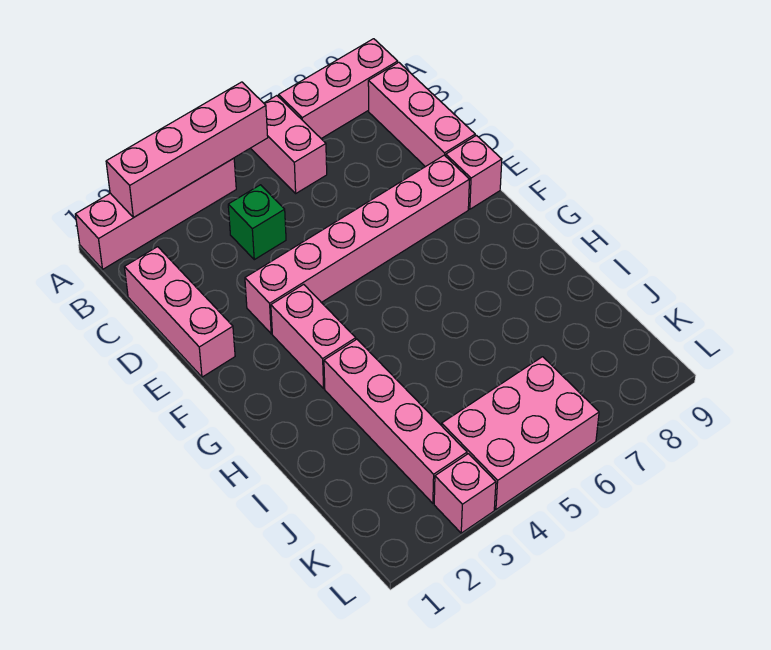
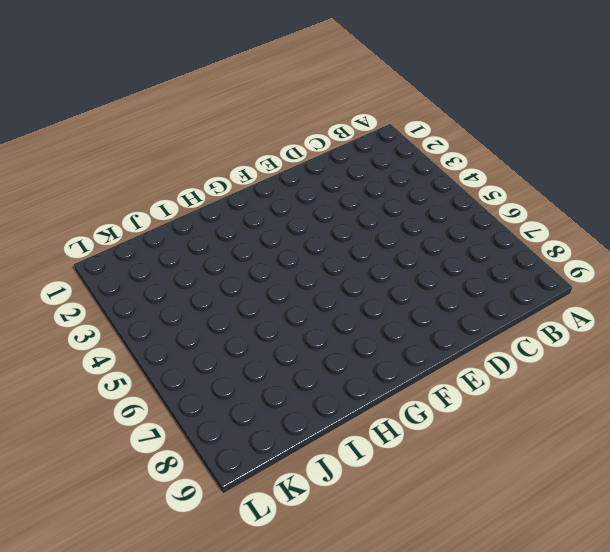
none -> pink brick A1:A4 level 1
none -> pink brick A6:B6 level 1
none -> pink brick A7:A9 level 1

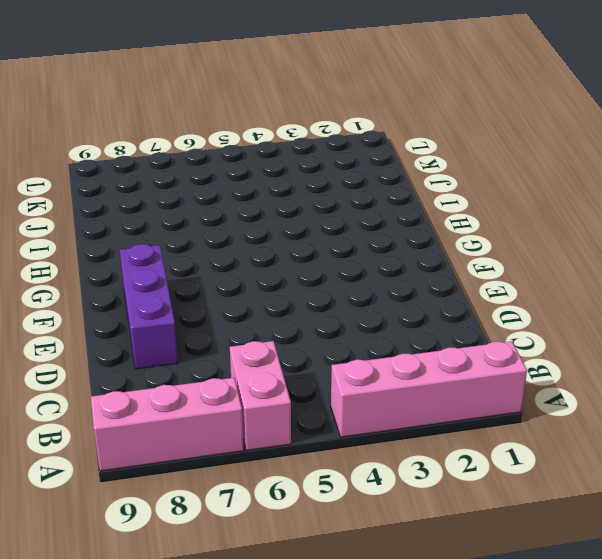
purple brick D8:F8 level 1 -> pink brick E3:E8 level 1
none -> pink brick B9:D9 level 1
none -> pink brick C1:E1 level 1
none -> green brick C4 level 1

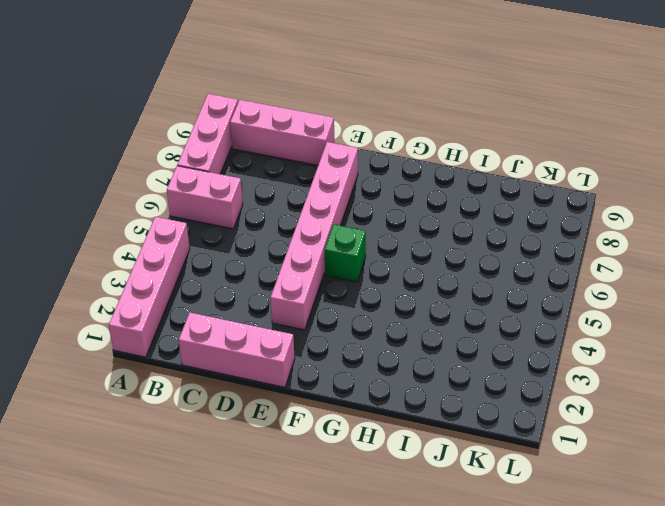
green brick F5 level 1 -> green brick C4 level 1
none -> pink brick E9 level 1
none -> pink brick F3:G3 level 1
none -> pink brick H3:K3 level 1

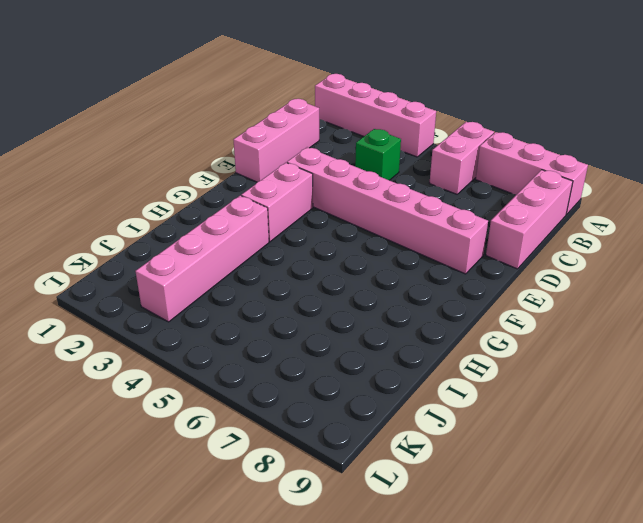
none -> pink brick E9 level 1
none -> pink brick K4:L6 level 1
none -> pink brick L3 level 1

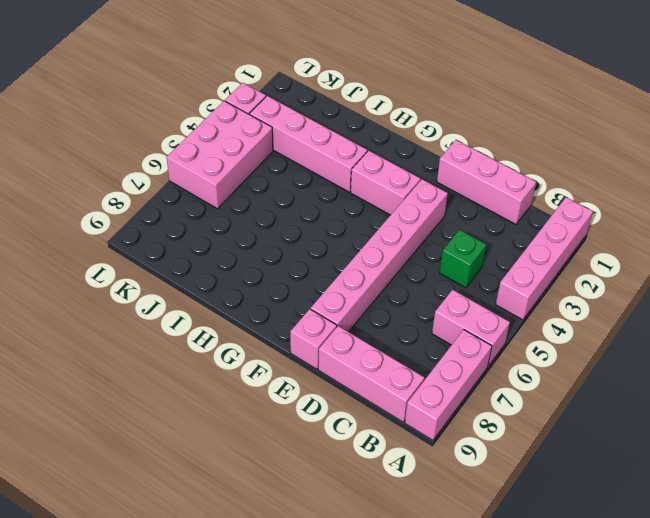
none -> pink brick A2:A5 level 2

